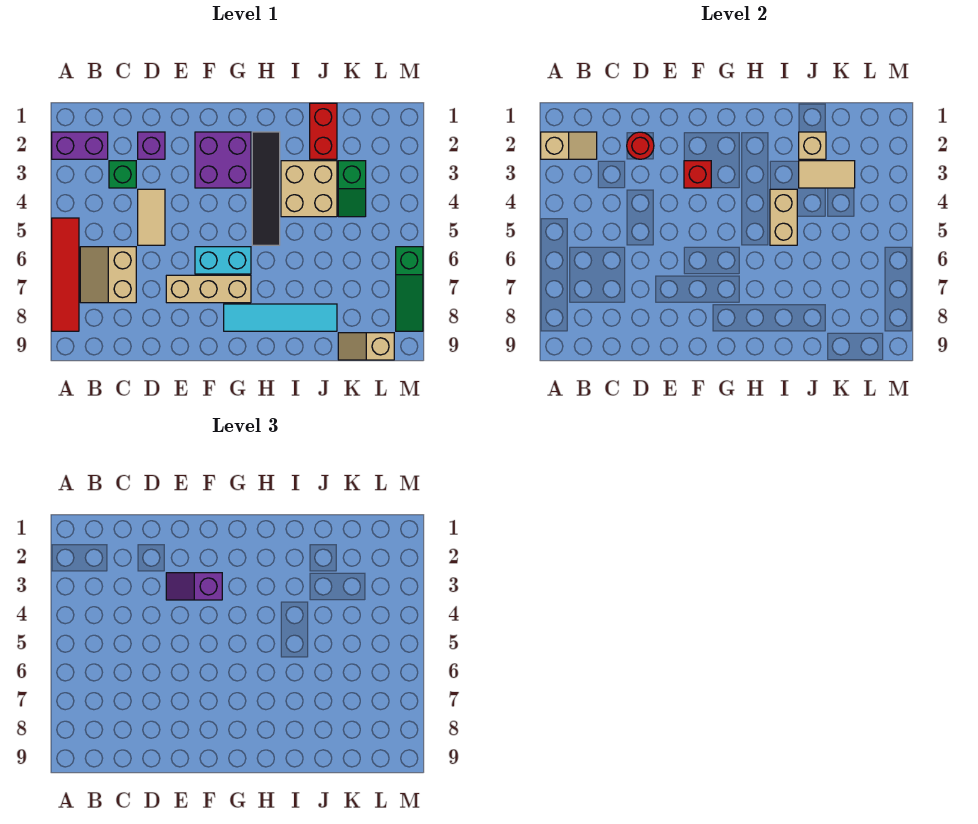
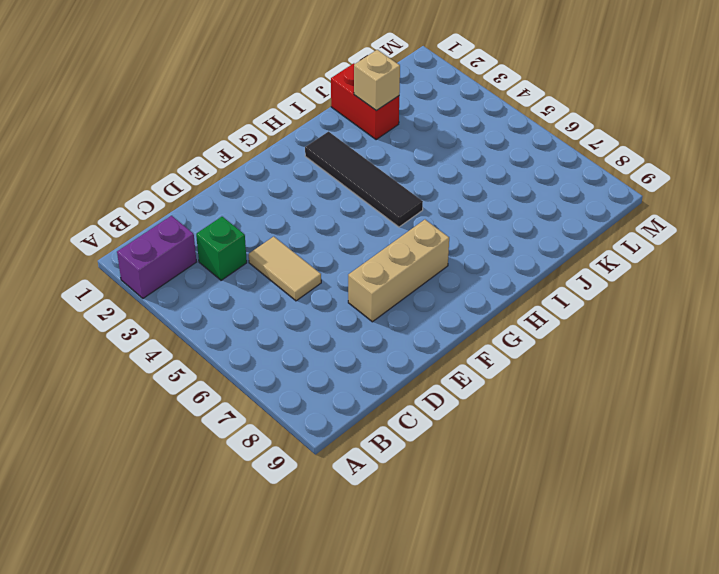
none -> red tile A5:A8 level 1
none -> tan slope B6:C7 level 1 top C
none -> purple brick D2 level 1

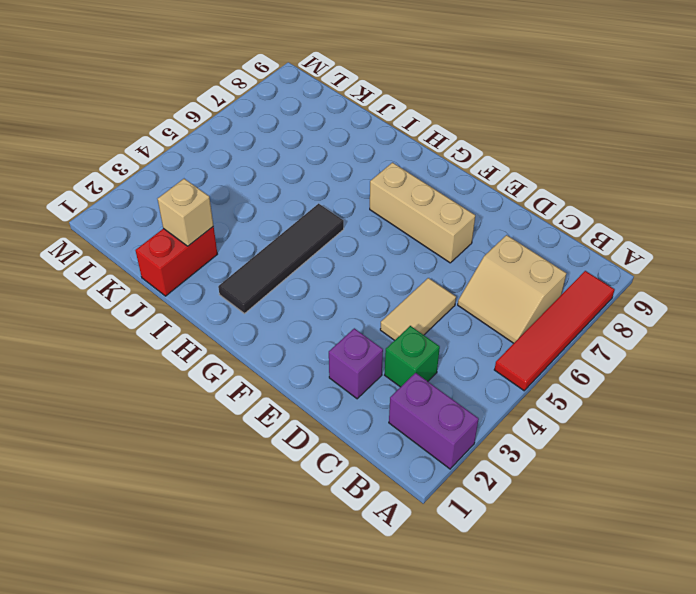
tan slope B6:C7 level 1 top 7 -> tan slope B6:C7 level 1 top C
none -> purple brick F2:G3 level 1
none -> cyan brick F6:G6 level 1
none -> cyan tile G8:J8 level 1

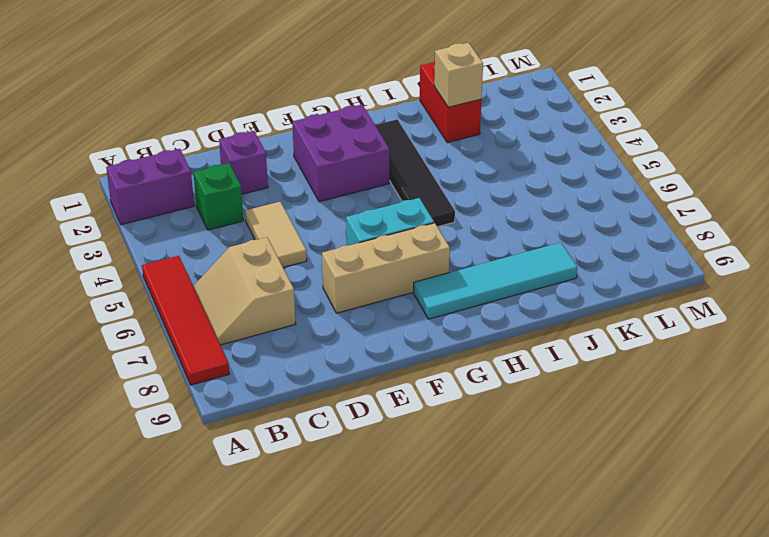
none -> tan brick I3:J4 level 1
none -> green slope K3:K4 level 1 top 3
none -> tan slope K9:L9 level 1 top L

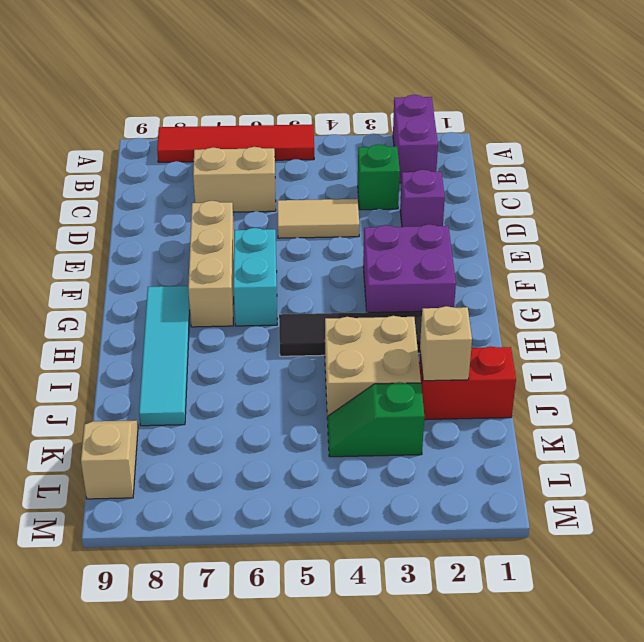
none -> green slope M6:M8 level 1 top 6
none -> tan slope A2:B2 level 2 top A
none -> red round brick D2 level 2

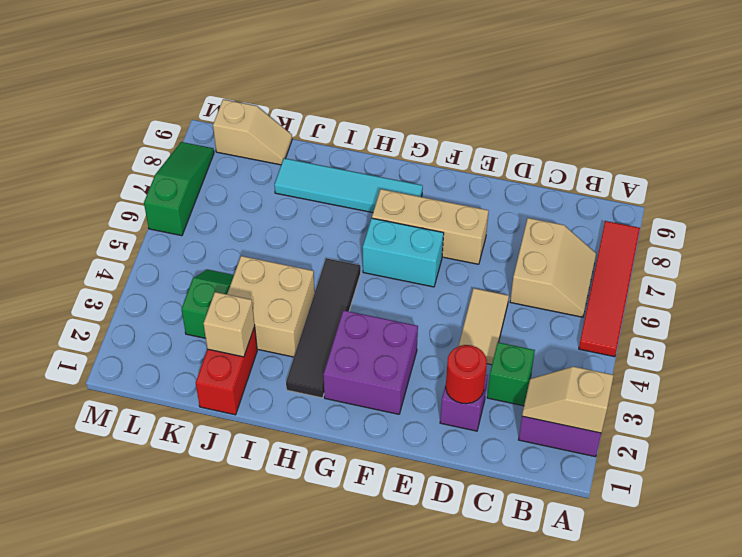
none -> red brick F3 level 2
none -> tan brick I4:I5 level 2
none -> tan tile J3:K3 level 2

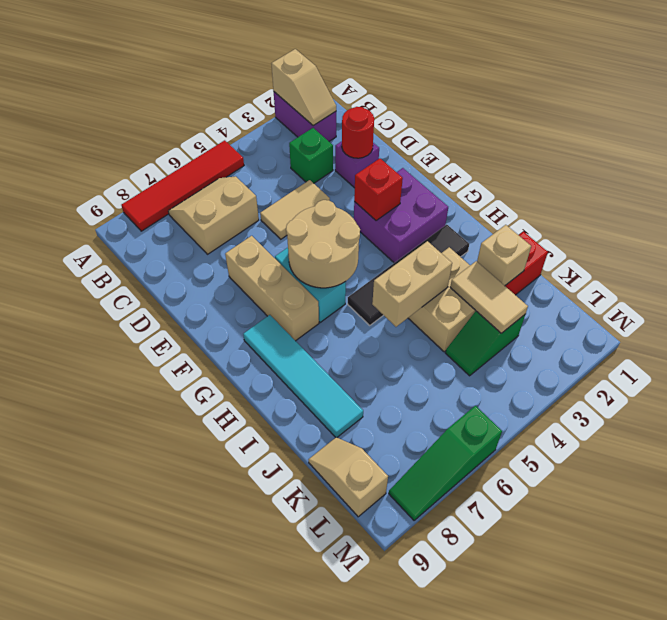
tan round brick F5:G6 level 2 -> none
none -> purple slope E3:F3 level 3 top F

